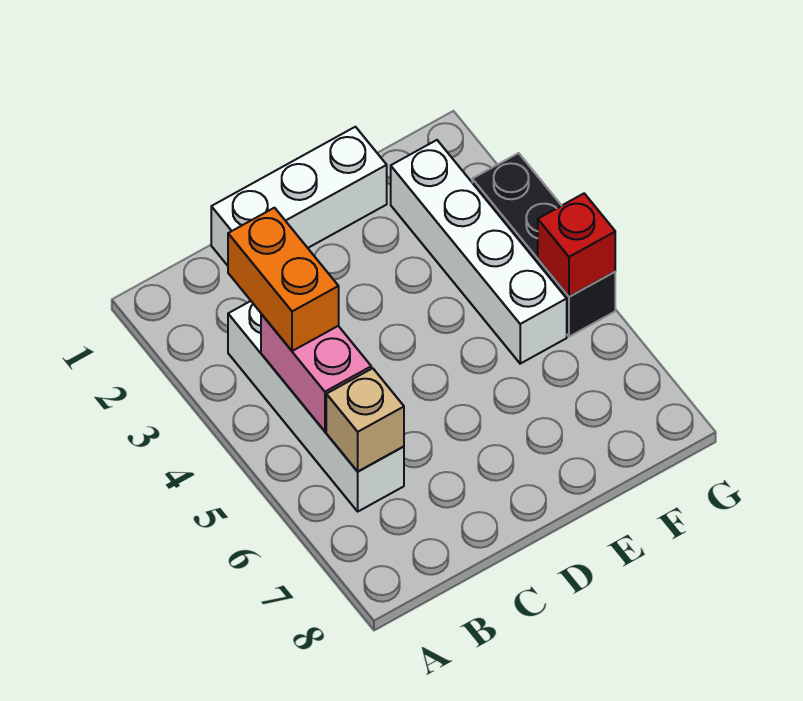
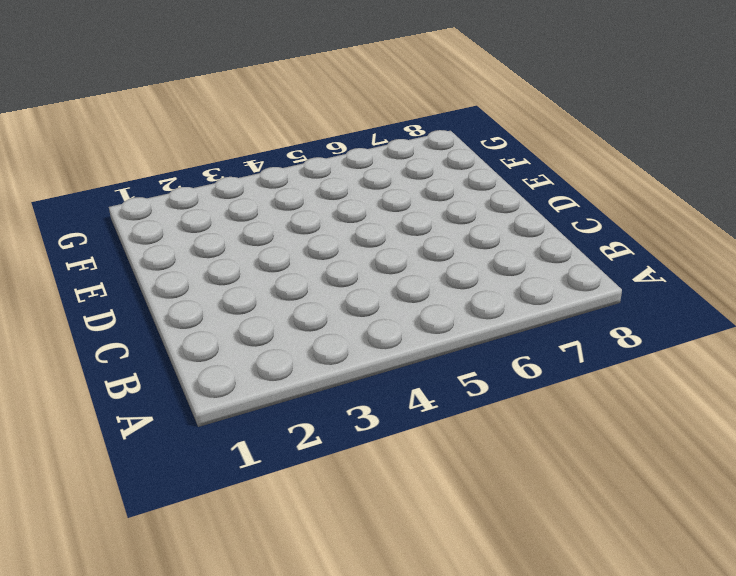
none -> white brick B3:B6 level 1
none -> white brick C1:E1 level 1

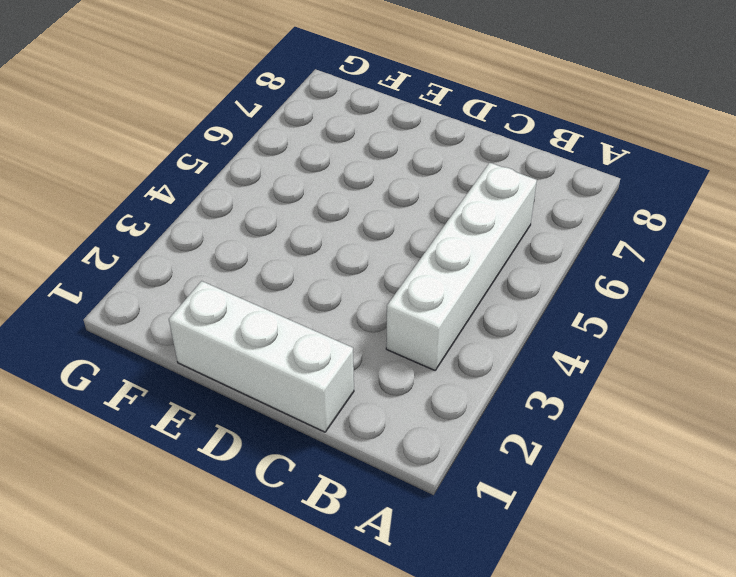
none -> white brick F2:F5 level 1
none -> black brick G3:G5 level 1

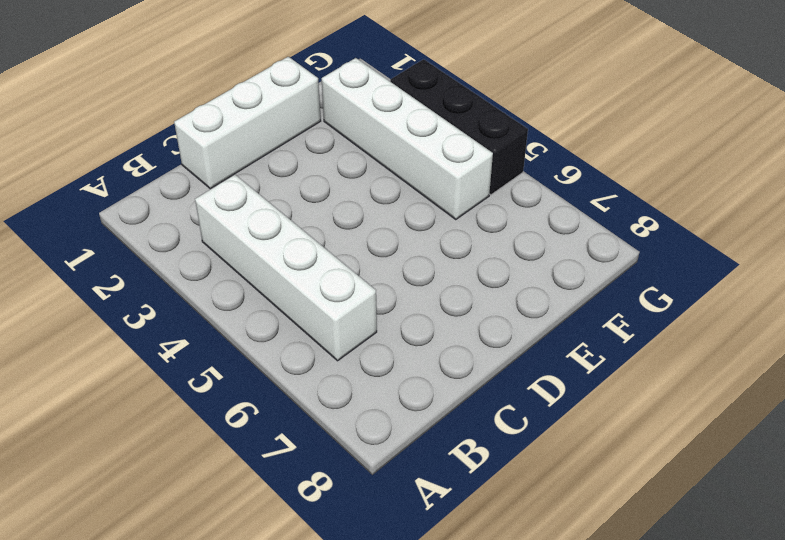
none -> pink brick B4:B5 level 2
none -> tan brick B6 level 2

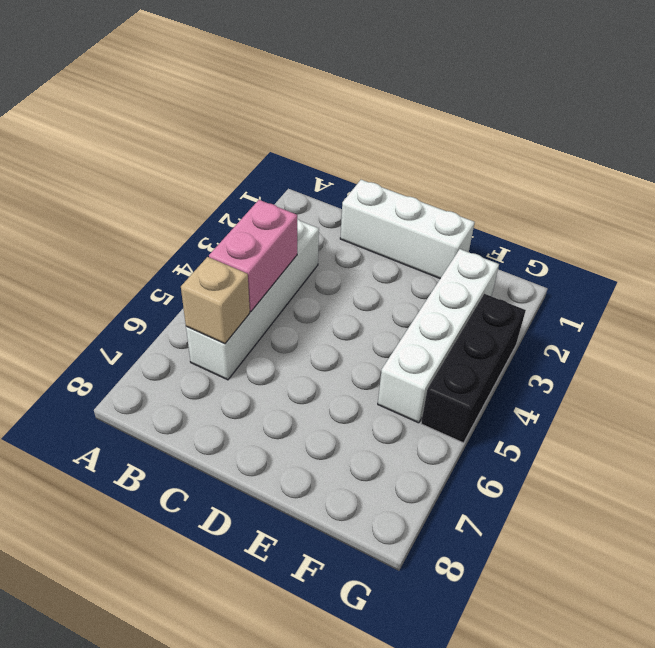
none -> red brick G5 level 2
none -> orange brick B3:B4 level 3

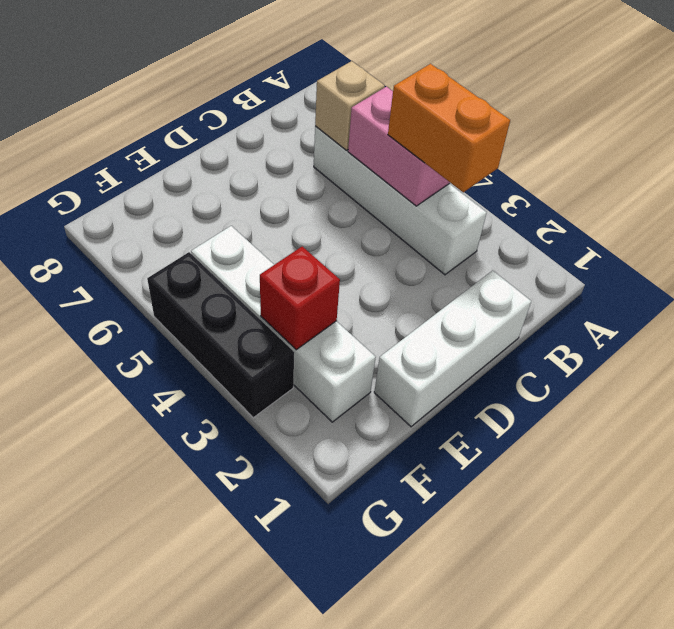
red brick F3 level 2 -> red brick G5 level 2

